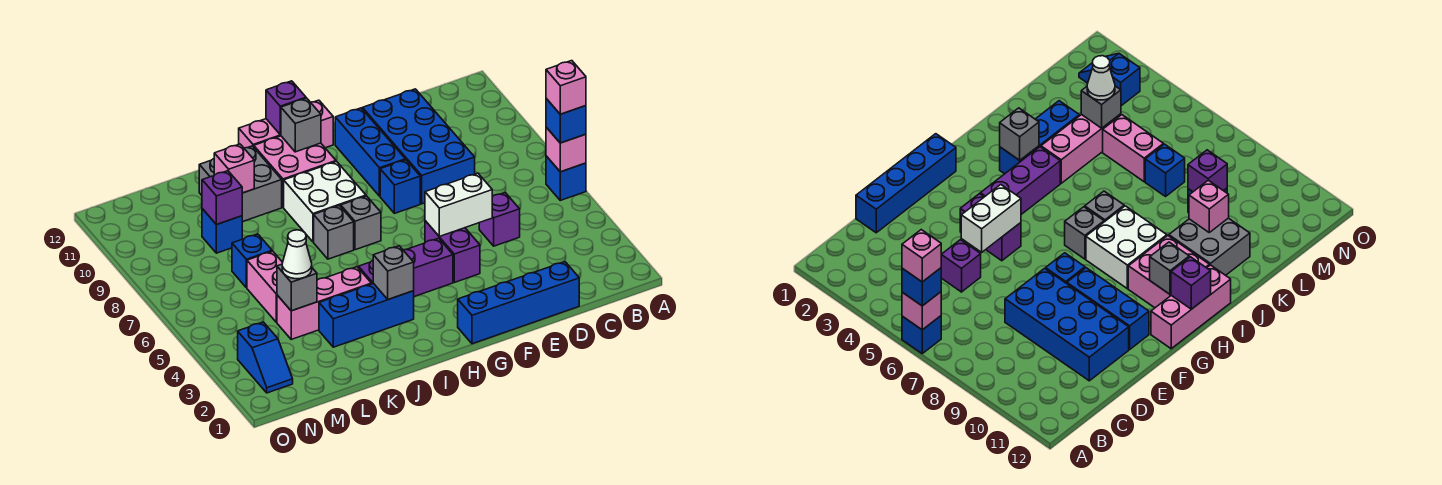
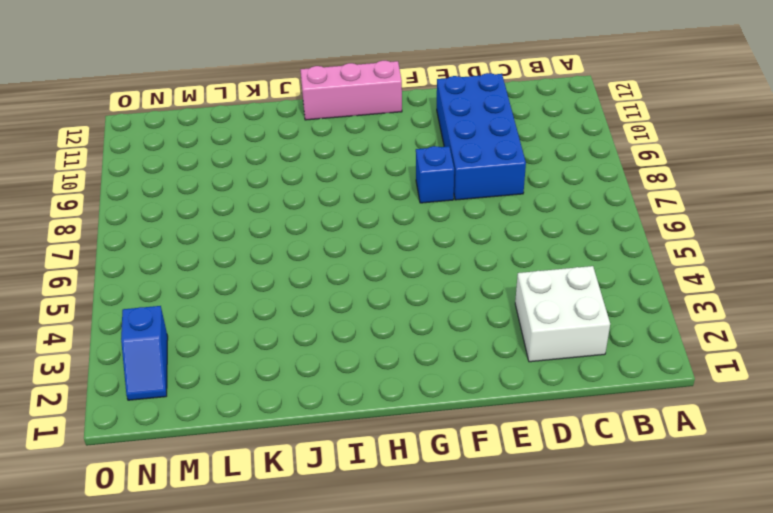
white brick C2:D3 level 1 -> white brick H8:I9 level 1
none -> blue brick A6 level 1
none -> blue brick D1:G1 level 1
none -> purple brick D5 level 1
none -> purple brick F4:F5 level 1

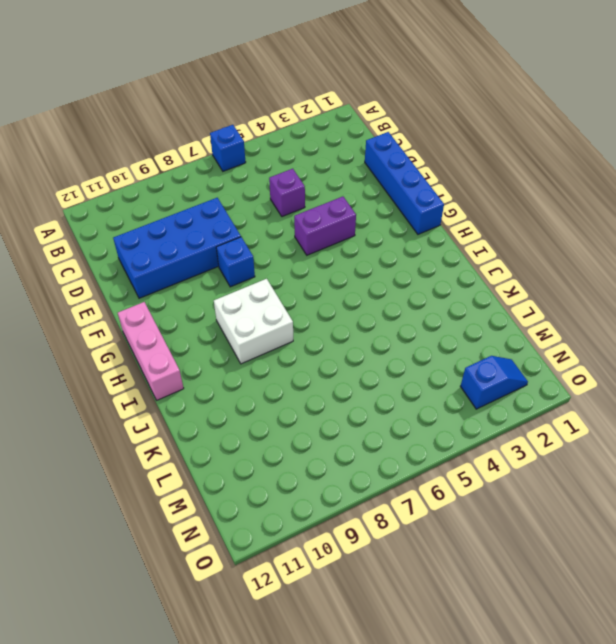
none -> blue brick F9:F11 level 1
none -> purple brick G4:I4 level 1
none -> grey brick H7 level 1
none -> pink brick H10:I11 level 1

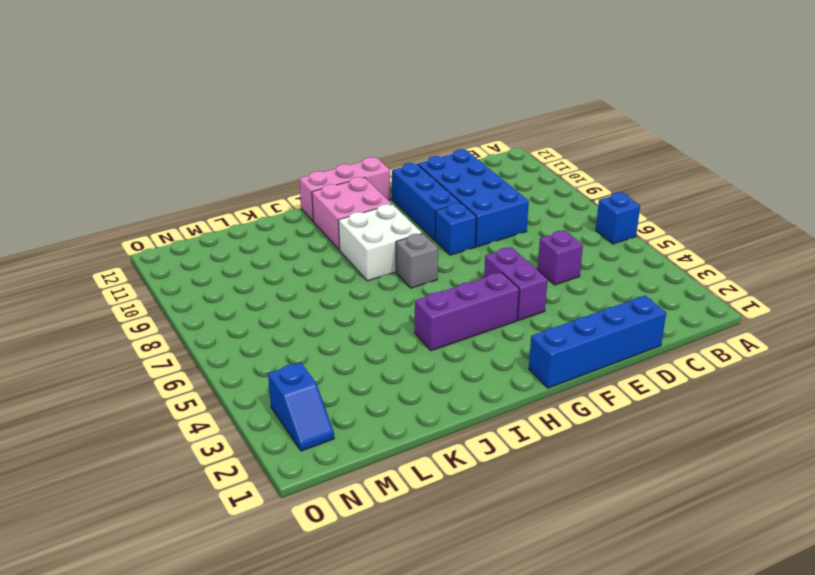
none -> blue brick I3:K3 level 1
none -> grey brick I7 level 1
none -> pink brick J4:L4 level 1
none -> grey brick J10:K11 level 1

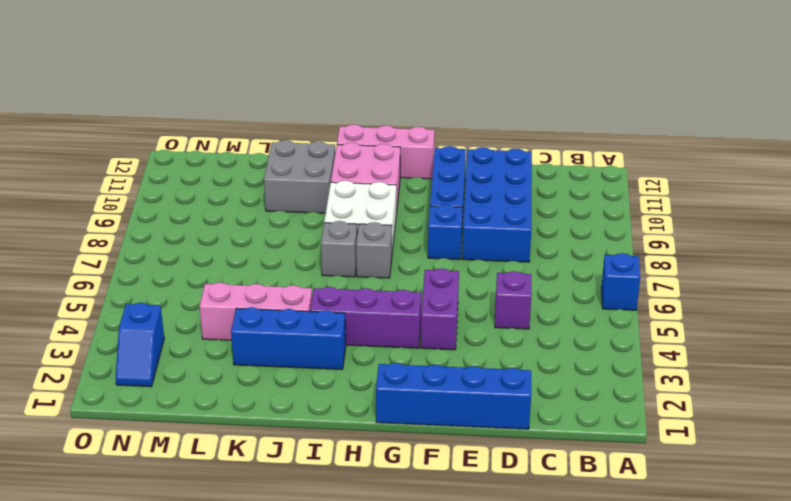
none -> pink brick L5:L6 level 1
none -> blue brick L7 level 1
none -> blue brick L9 level 1
none -> pink brick A6 level 2

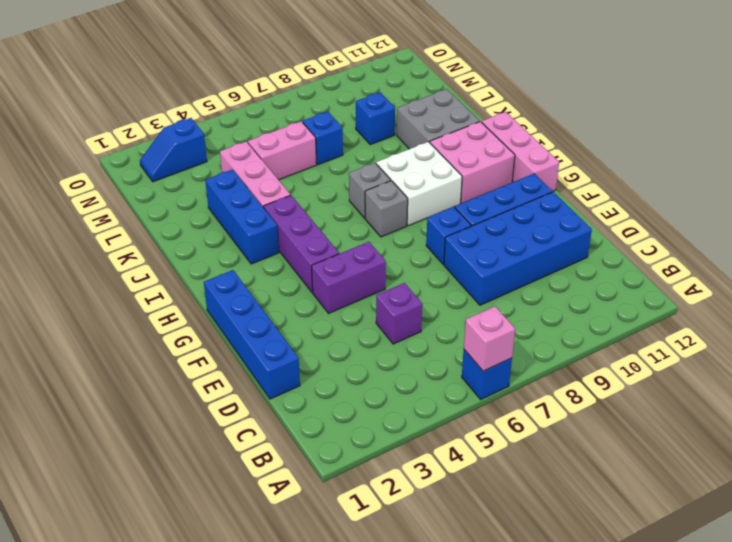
none -> white brick E5:F5 level 2
none -> grey brick H11 level 2
none -> purple brick H12 level 2
none -> grey brick I3 level 2

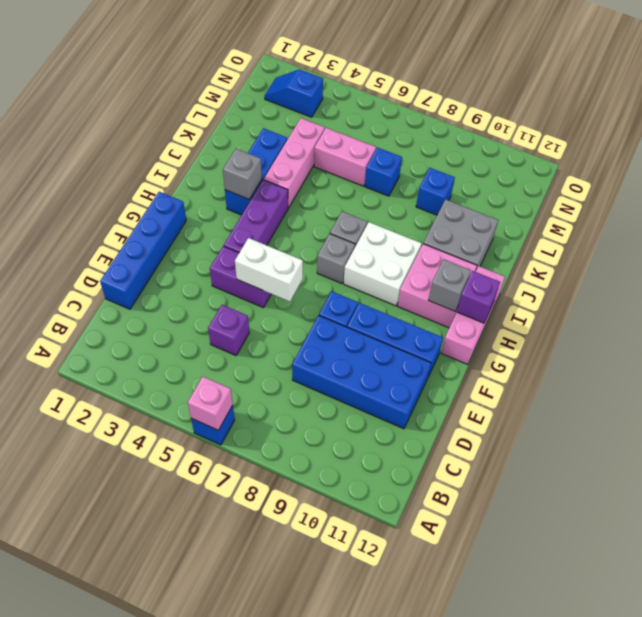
white brick F5:F6 level 2 -> white brick E5:F5 level 2
none -> pink brick K10 level 2
none -> grey brick L4 level 2
none -> purple brick L9 level 2
none -> blue brick A6 level 3

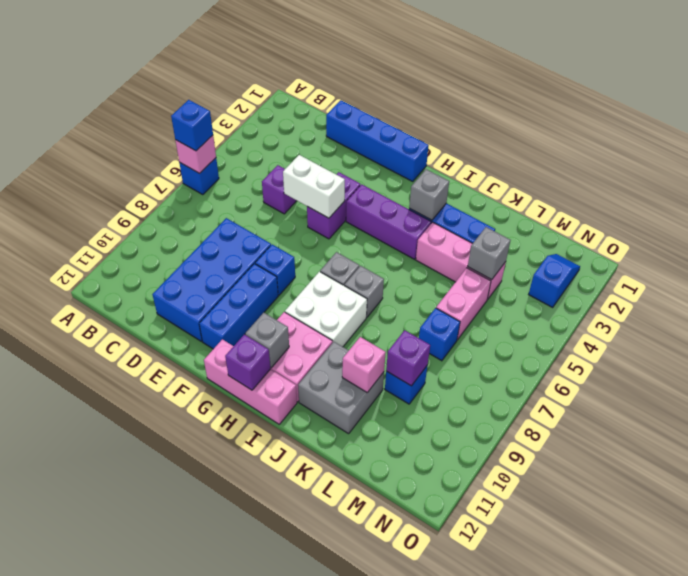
none -> white cone L4 level 3
none -> pink brick A6 level 4

